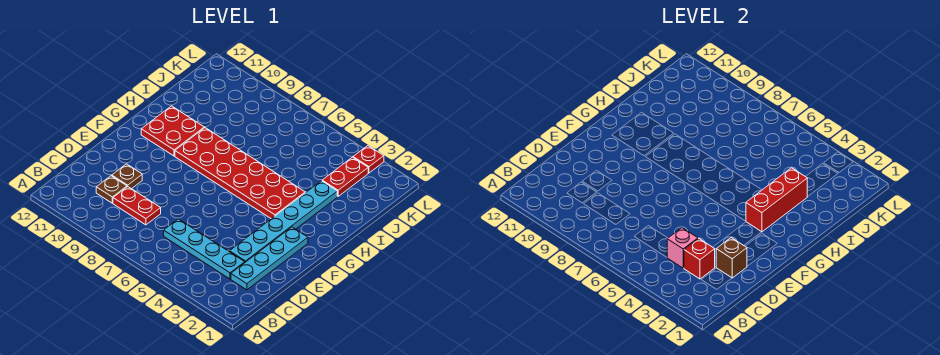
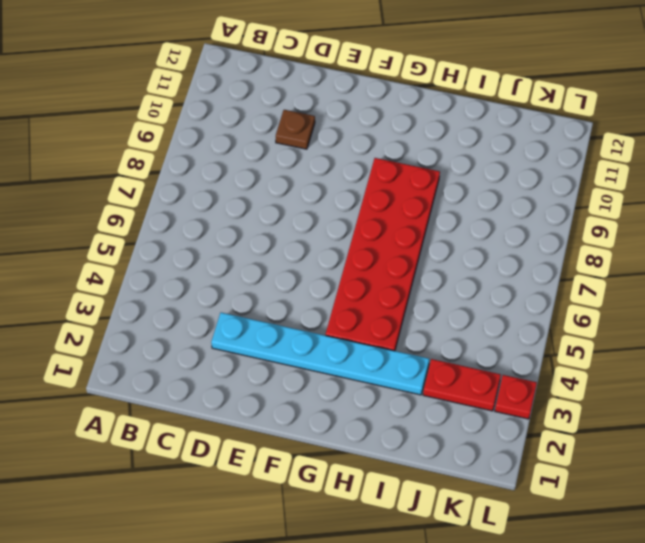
none -> cyan plate C2:F2 level 1
none -> cyan plate C3:C6 level 1
none -> red plate C8:C9 level 1

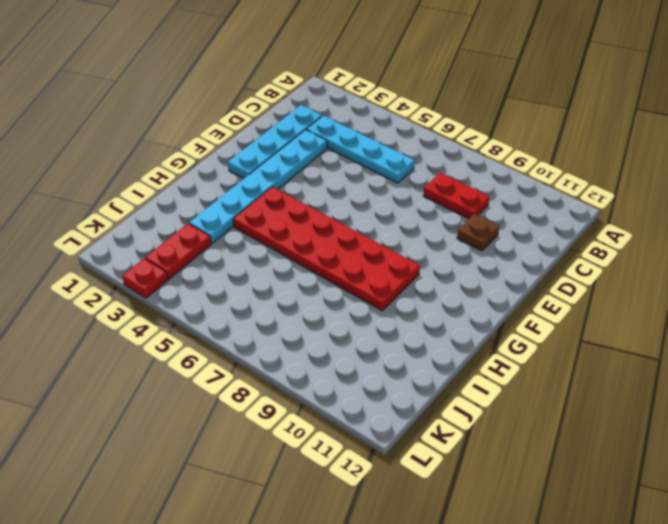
none -> brown plate C10 level 1
none -> red plate G10:H11 level 1
none -> red brick C3 level 2

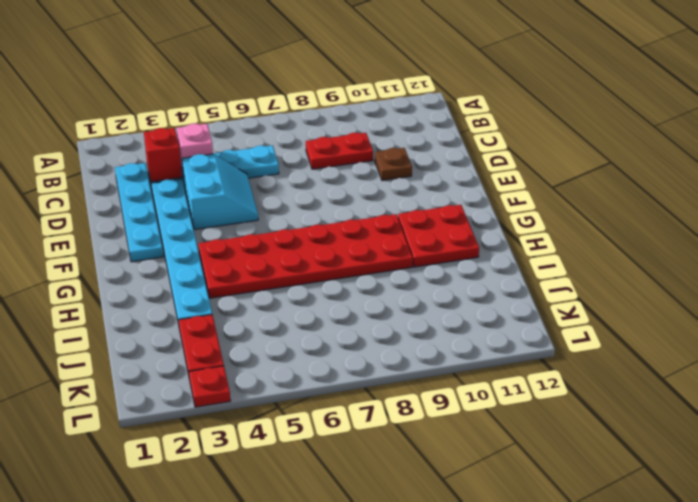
cyan slope D4:E5 level 1 top 4 -> none
none -> brown plate C10 level 1
none -> brown brick D2 level 2
none -> red brick G3:I3 level 2

